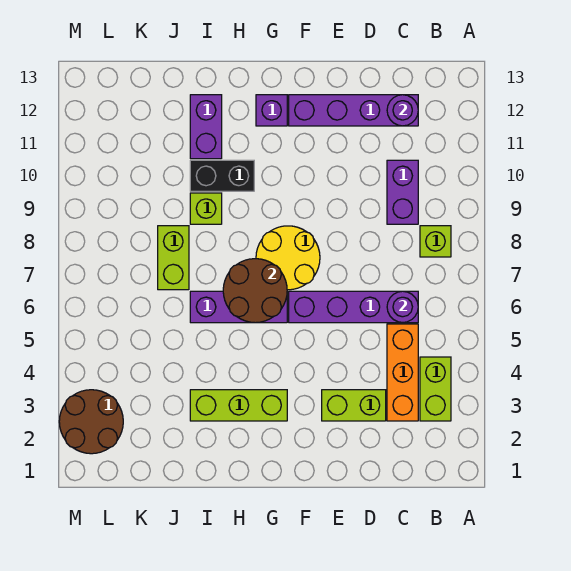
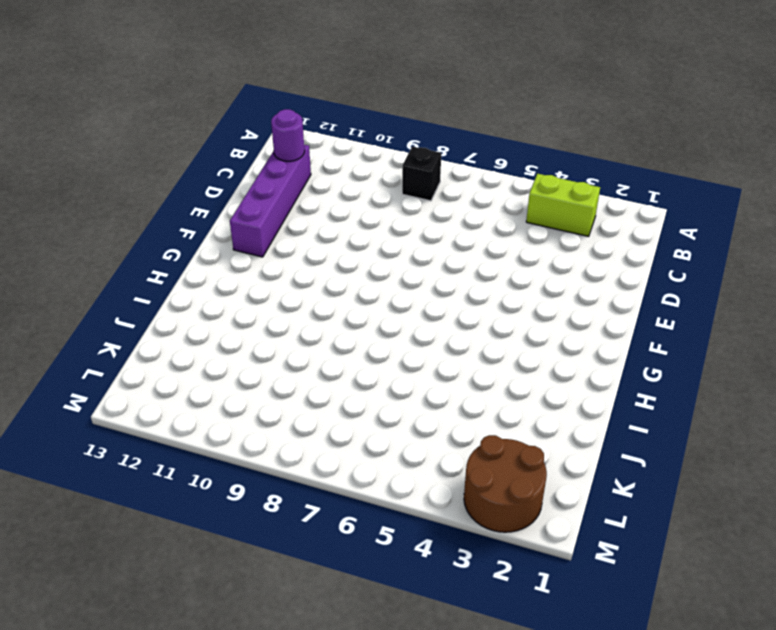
black brick B8 level 1 -> lime brick B8 level 1
none -> orange brick C3:C5 level 1
none -> purple brick C6:F6 level 1
none -> purple brick C9:C10 level 1

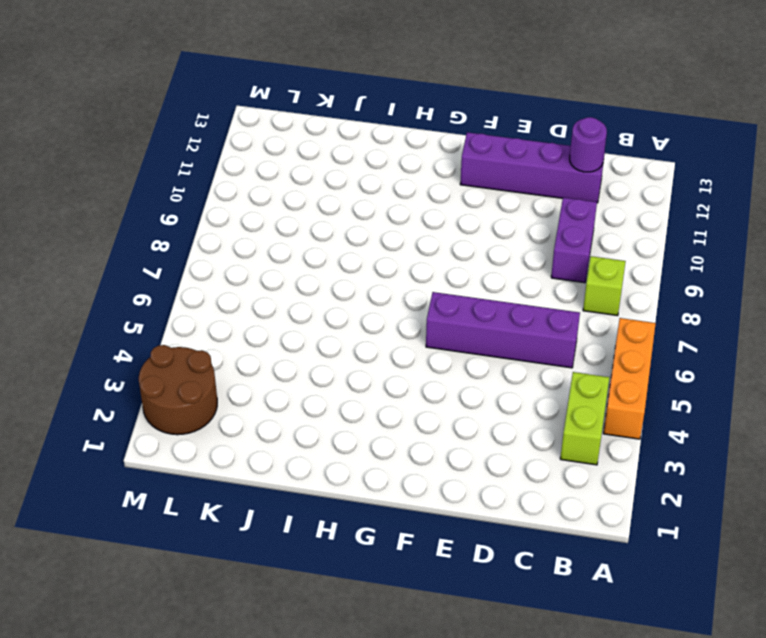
orange brick A4:A6 level 1 -> orange brick C3:C5 level 1
none -> lime brick D3:E3 level 1
none -> yellow round brick F7:G8 level 1
none -> lime brick G3:I3 level 1

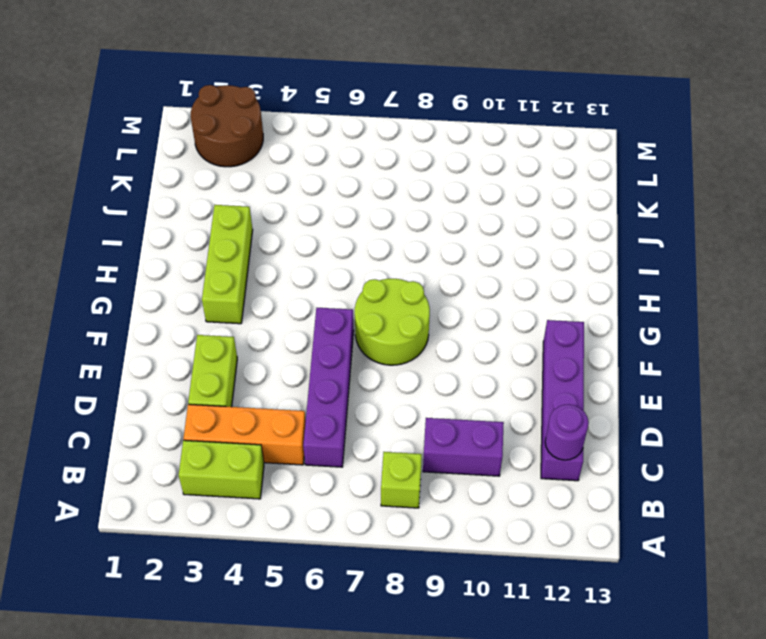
lime round brick F7:G8 level 1 -> yellow round brick F7:G8 level 1
none -> purple brick G6:I6 level 1
none -> purple brick G12 level 1
none -> black brick H10:I10 level 1

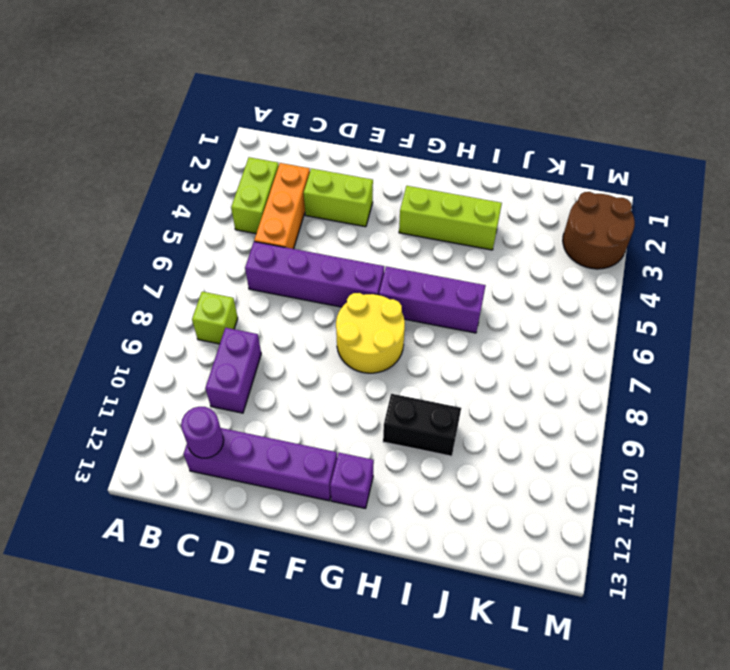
none -> lime brick I9 level 1
none -> purple brick I11:I12 level 1
none -> lime brick J7:J8 level 1

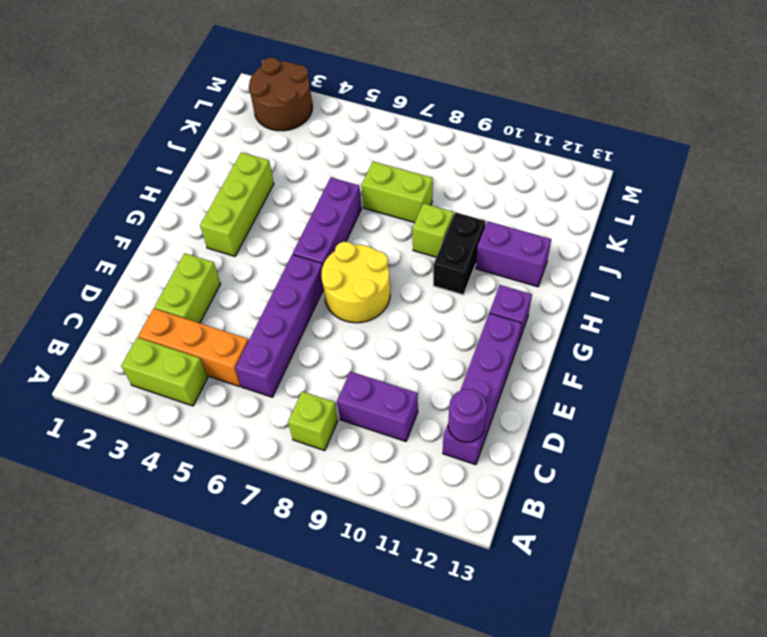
none -> purple round brick C6 level 2
none -> brown round brick G6:H7 level 2

